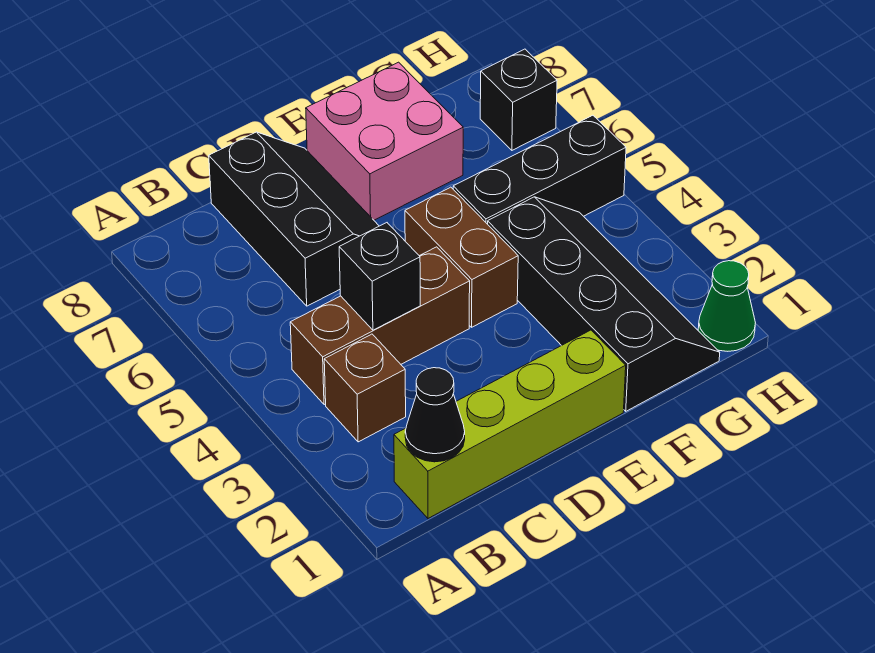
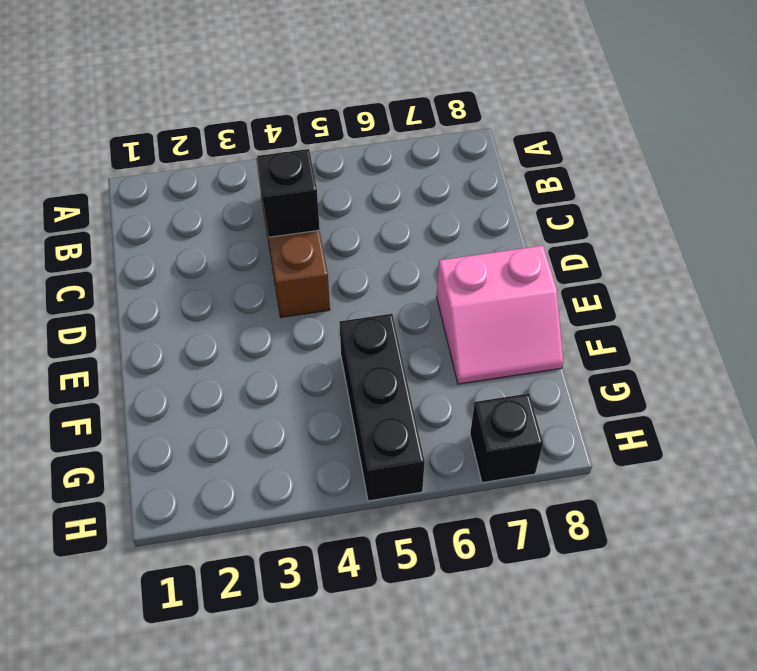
pink slope E7:F8 level 1 top E -> pink brick E7:F8 level 1
none -> lime brick B1:E1 level 1
none -> brown brick B3 level 1
none -> black slope C6:D8 level 1 top C

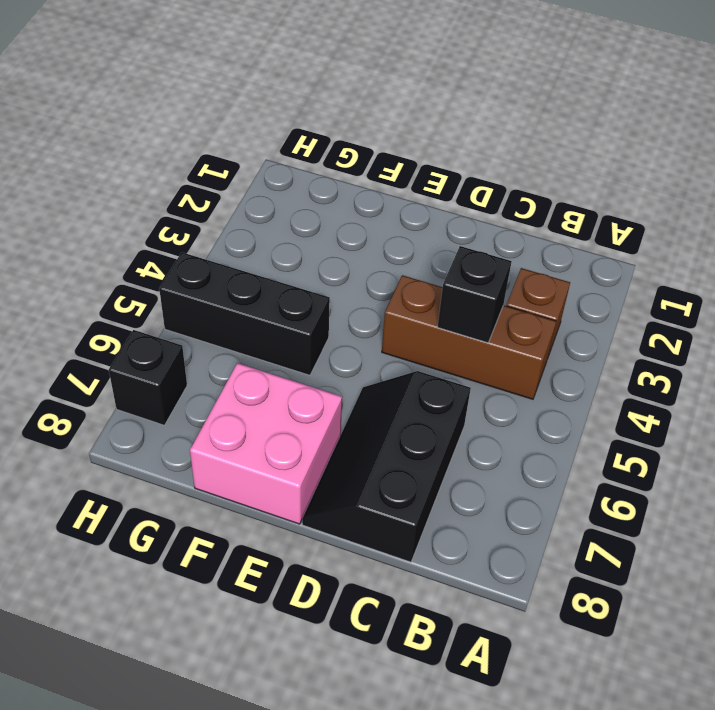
none -> lime brick B1:E1 level 1
none -> brown brick E4:E5 level 1
none -> black slope F1:G4 level 1 top F

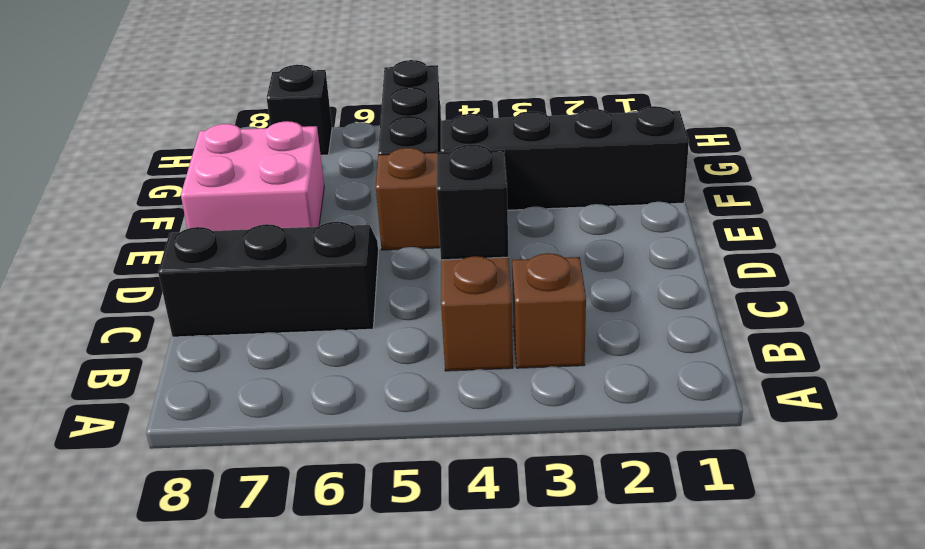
none -> lime brick B1:E1 level 1
none -> green cone H1 level 1
none -> black cone B1 level 2

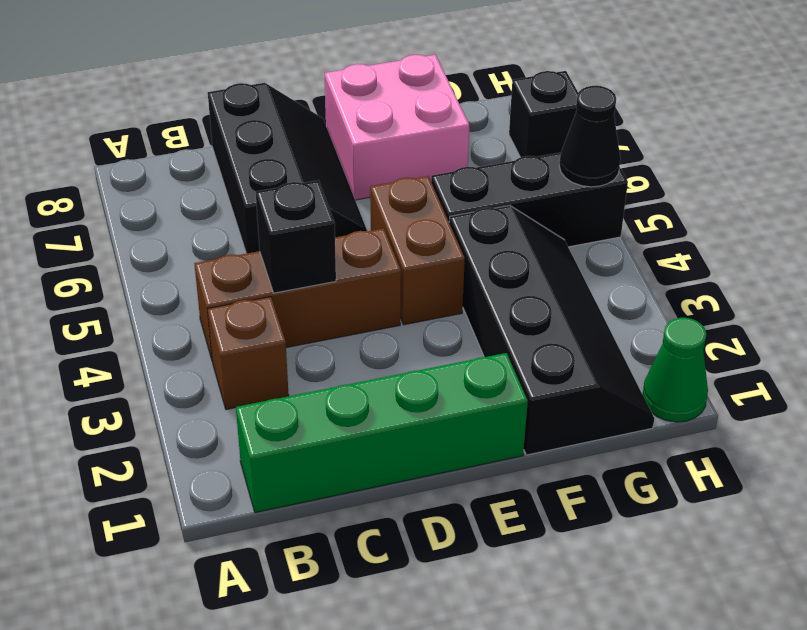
green brick B1:E1 level 1 -> lime brick B1:E1 level 1
black cone H5 level 2 -> black cone B1 level 2

